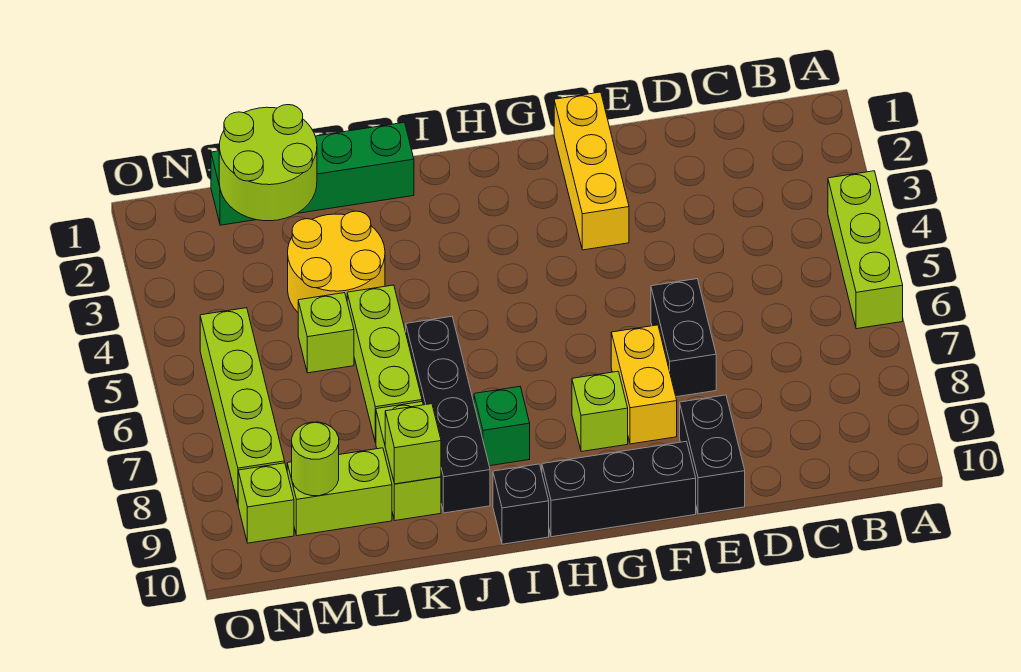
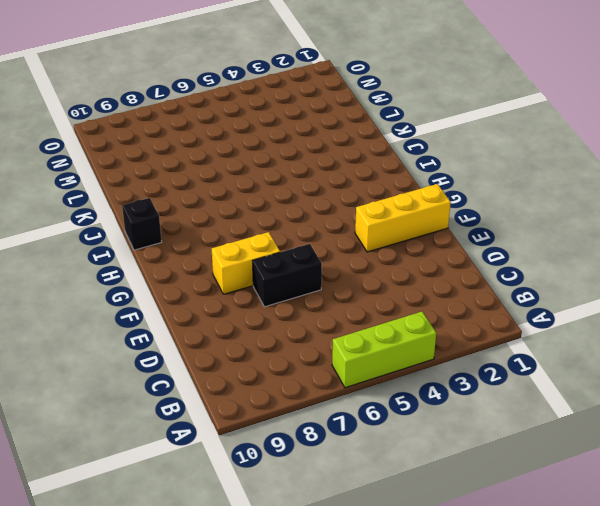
none -> black brick E9:E10 level 1
none -> black brick F10:H10 level 1
none -> lime brick G8 level 1

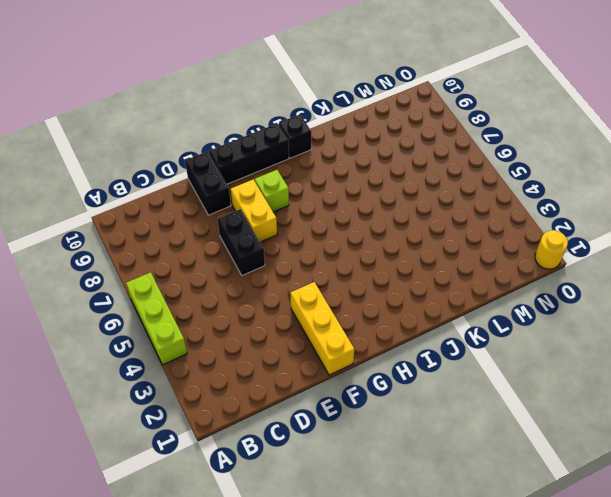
yellow round brick O1 level 1 -> none
none -> green brick I8 level 1
none -> green brick J1:M1 level 1
none -> black brick J6:J9 level 1

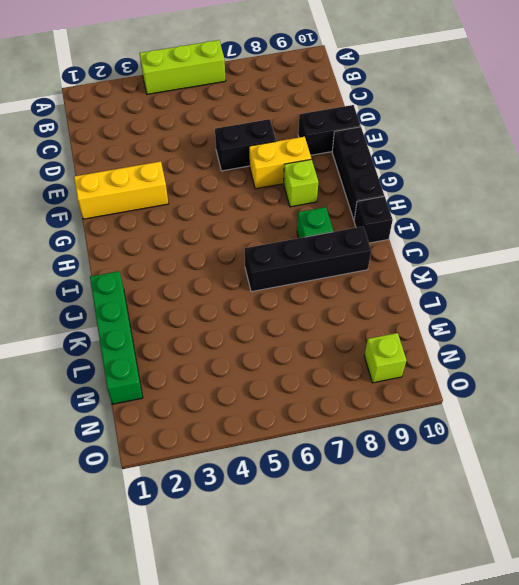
none -> yellow round brick K3:L4 level 1
none -> lime brick K5:K7 level 1
none -> lime brick K8:K9 level 1

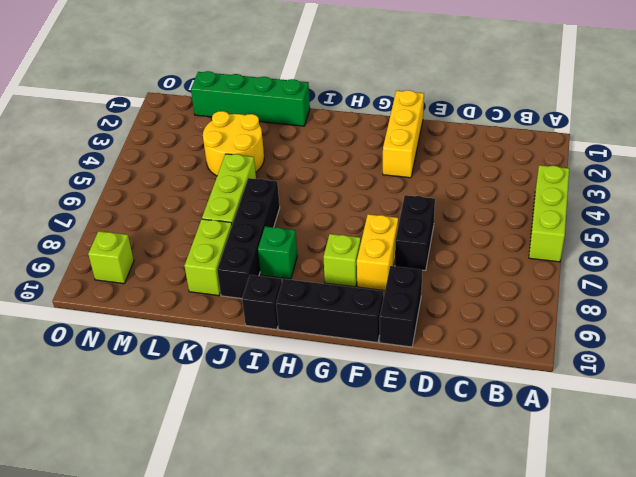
none -> lime brick L5 level 1
none -> lime brick L9:M9 level 1
none -> lime brick N5:N8 level 1

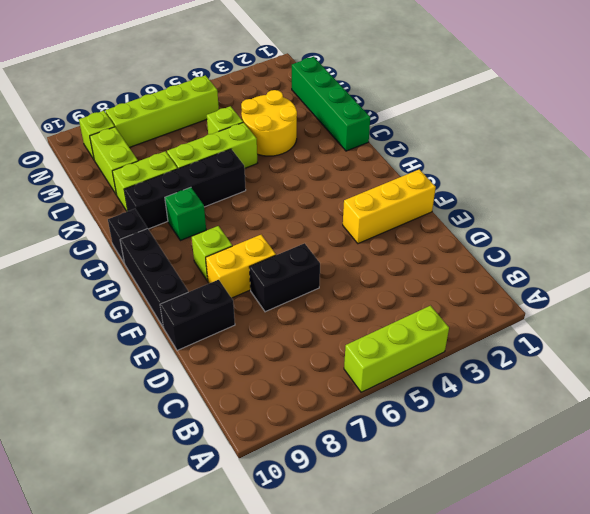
none -> lime brick K9 level 2
none -> lime round brick L1:M2 level 2
none -> lime round brick M9 level 2

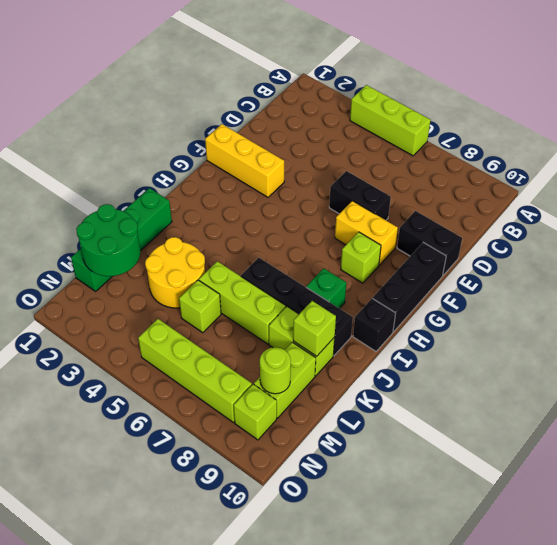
green round brick L1:M2 level 2 -> lime round brick L1:M2 level 2

